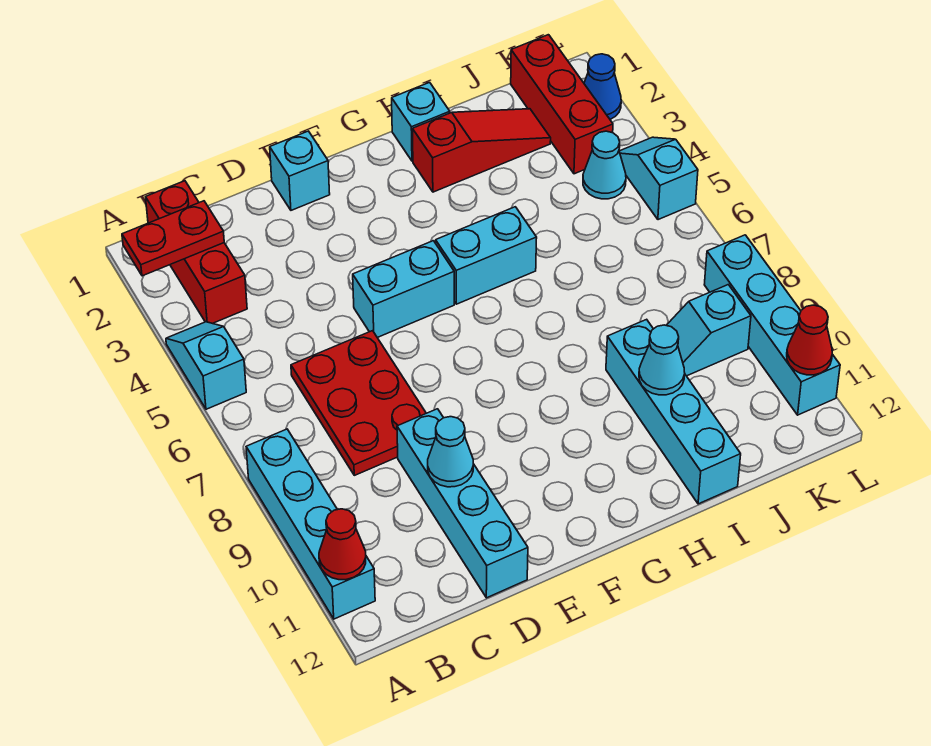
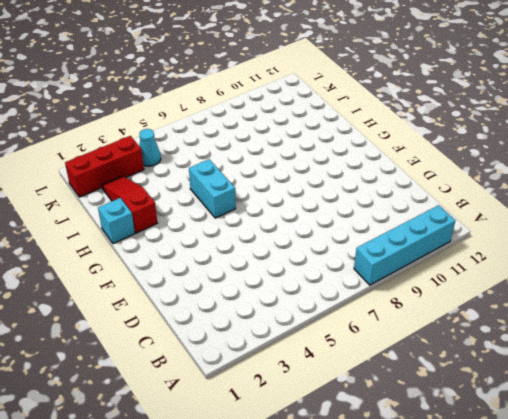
none -> cyan slope A4:A5 level 1 top 5
none -> red brick B1:B3 level 1
none -> red plate C6:D8 level 1

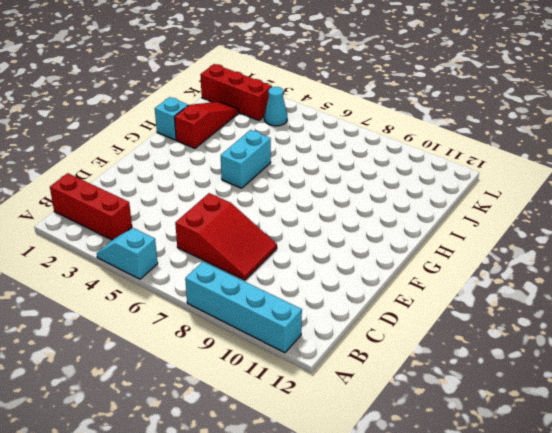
red slope C6:D8 level 1 top 6 -> red plate C6:D8 level 1
none -> cyan brick D9:D12 level 1
none -> cyan brick E1 level 1
none -> cyan brick E5:F5 level 1

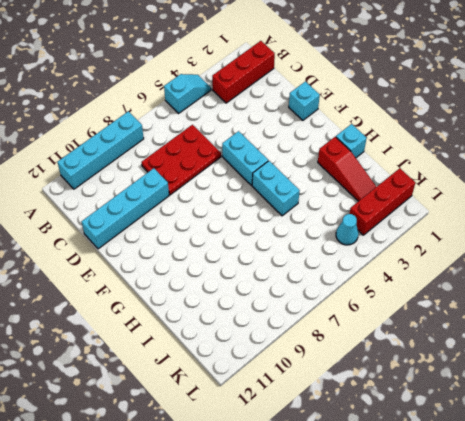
none -> cyan brick I9:I12 level 1
none -> cyan slope J9:K9 level 1 top K
none -> blue cone L2 level 1

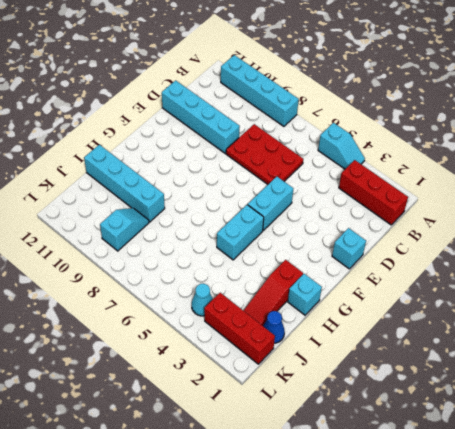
blue cone J1 level 1 -> blue cone L2 level 1
none -> cyan slope L4:L5 level 1 top 5
none -> cyan brick L8:L11 level 1
none -> red plate A2:B2 level 2

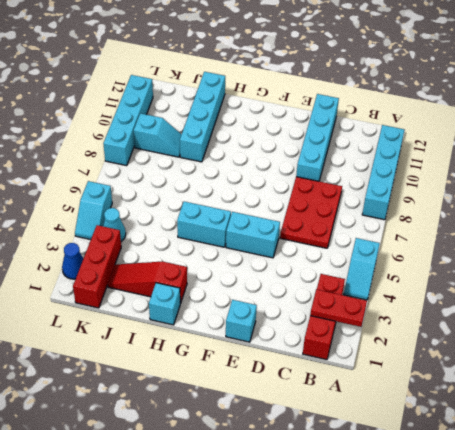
none -> red cone A11 level 2
none -> cyan cone D10 level 2
none -> cyan cone I10 level 2

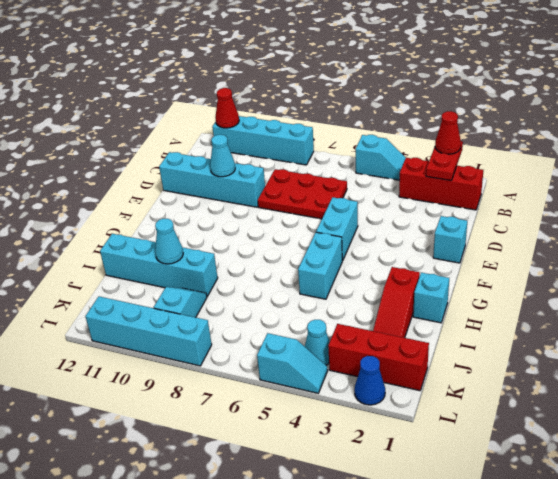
red cone A2 level 3 -> red cone L11 level 2

